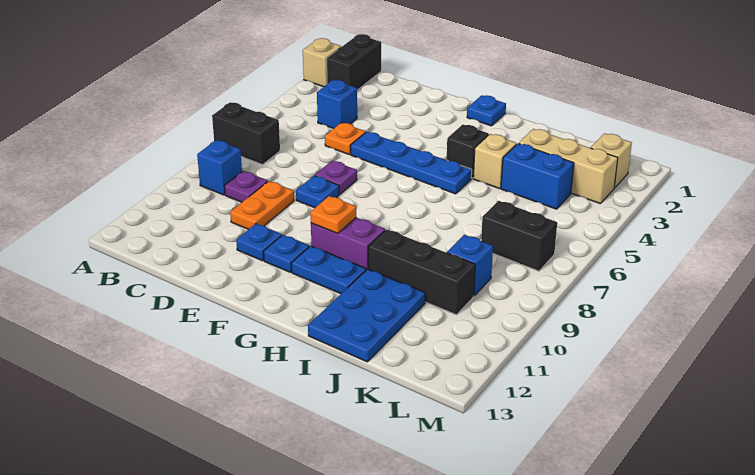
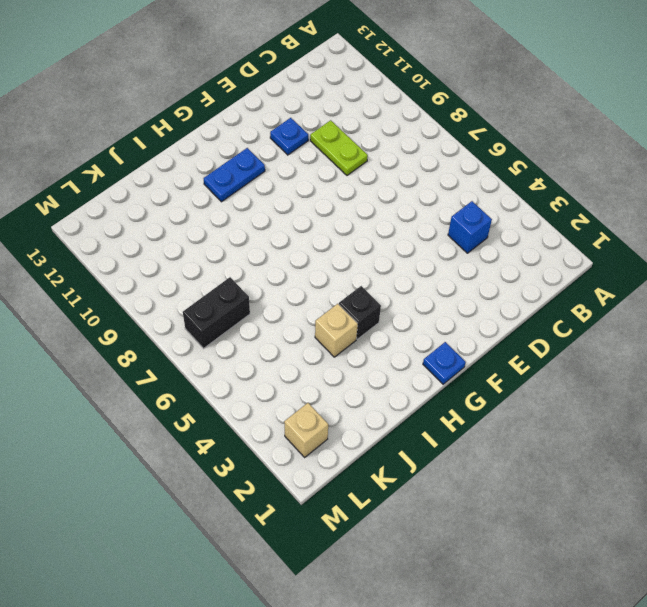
lime plate D9:D10 level 1 -> orange plate D9:D10 level 1
none -> tan brick A2 level 1
none -> black brick A7:B7 level 1
none -> black brick B1:B2 level 1

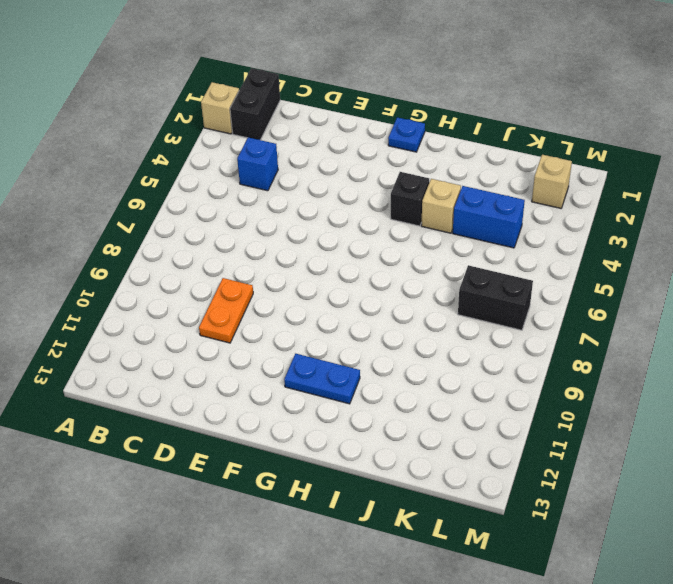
none -> black brick A7:B7 level 1
none -> blue brick B9 level 1
none -> purple plate C9 level 1

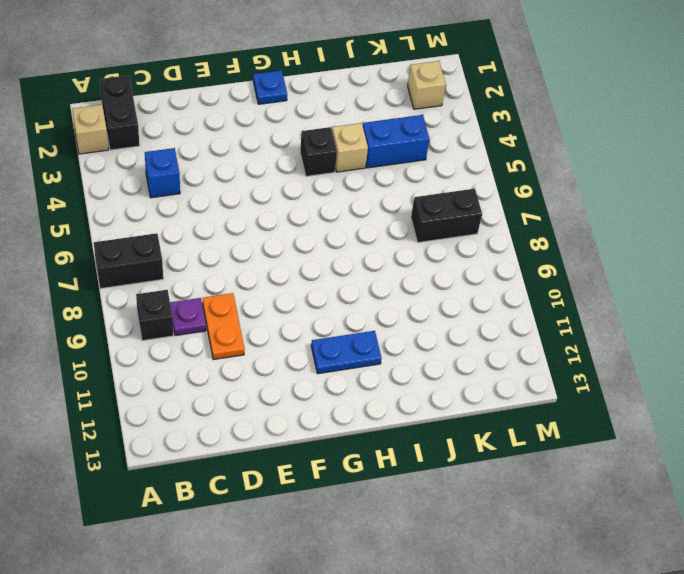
black brick B9 level 1 -> blue brick B9 level 1
none -> orange plate D5 level 1
none -> blue plate E5:H5 level 1
none -> purple plate E7 level 1

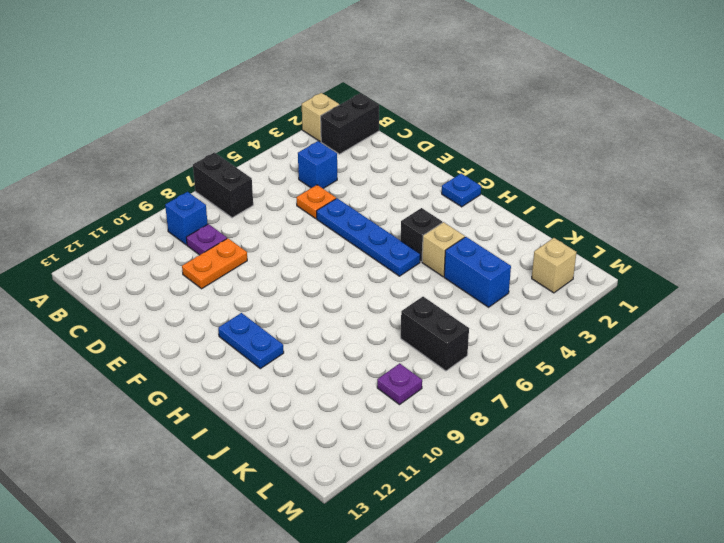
purple plate L9 level 1 -> purple plate E7 level 1
none -> blue plate E8 level 1
none -> blue plate E11 level 1
none -> blue plate F11 level 1

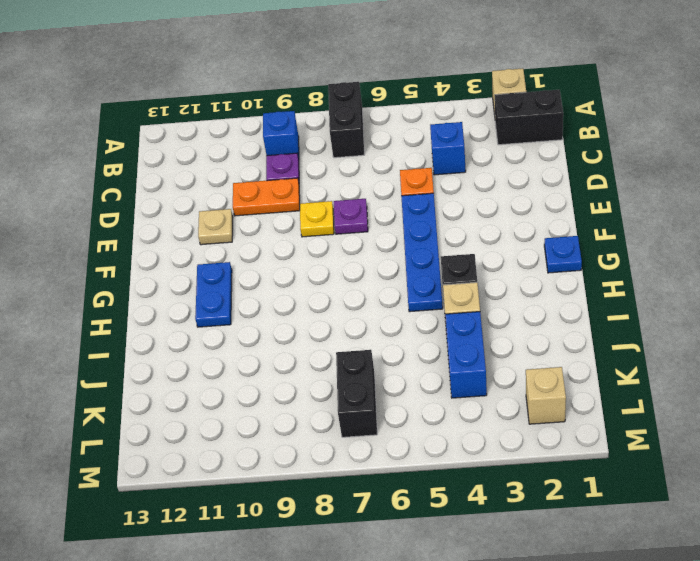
yellow plate E8 level 1 -> blue plate E8 level 1
tan plate E11 level 1 -> blue plate E11 level 1
none -> blue plate F11 level 1
none -> purple brick G10:H10 level 1
none -> black brick I10:K10 level 1

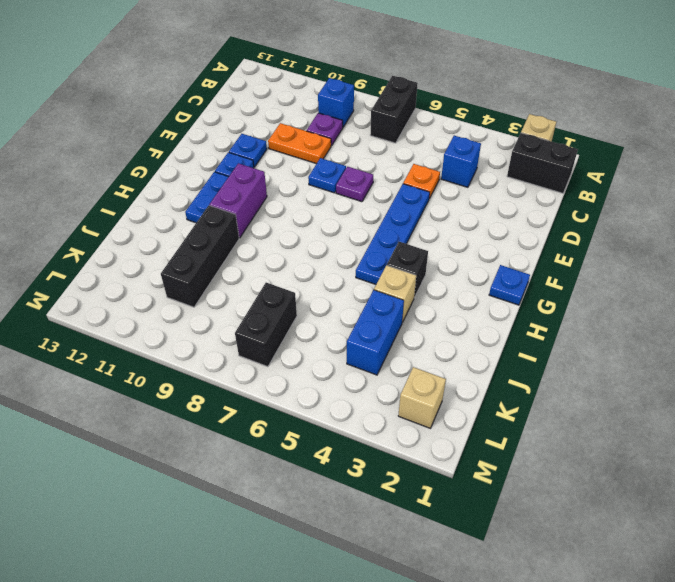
none -> blue plate I11:J13 level 1
none -> tan brick J3:L3 level 1
none -> blue brick K9 level 1

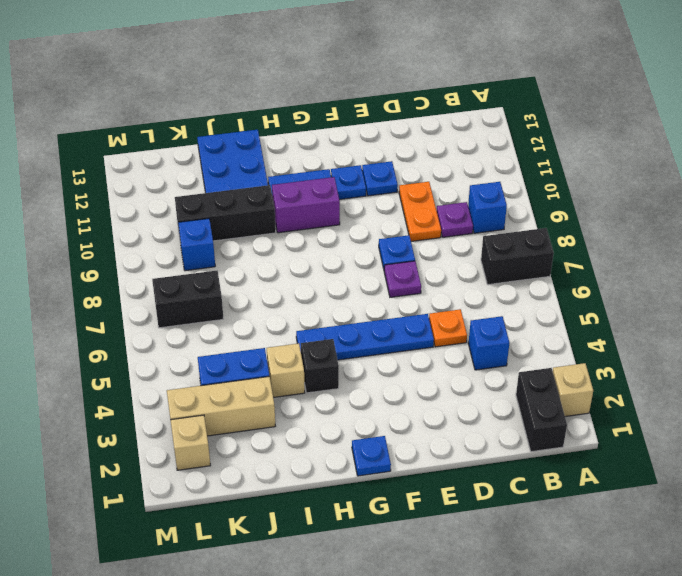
none -> orange plate G10 level 2

